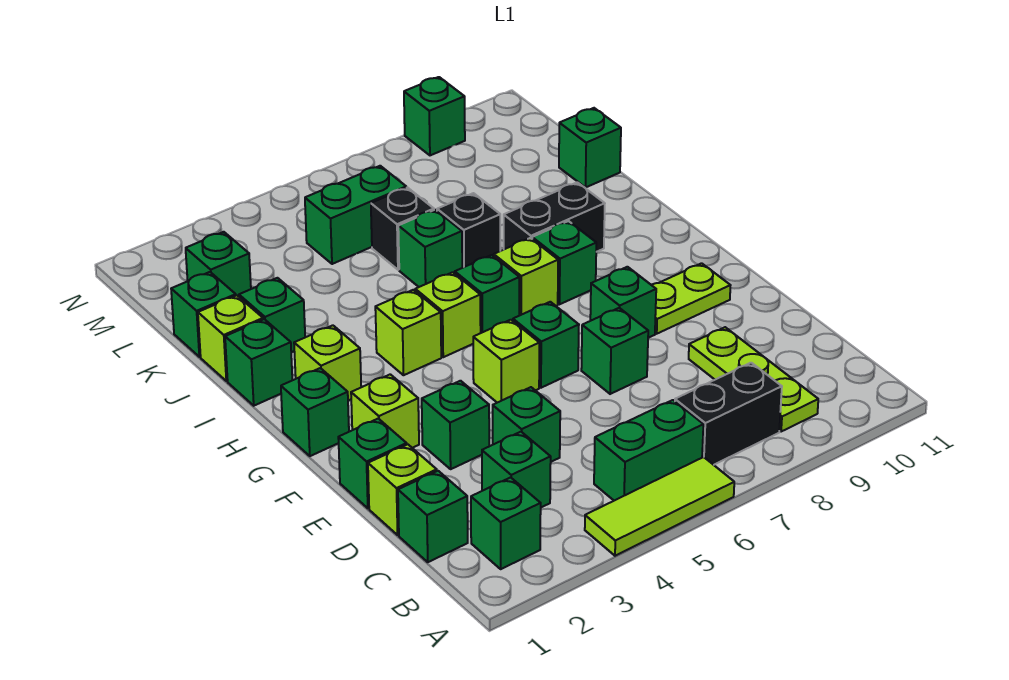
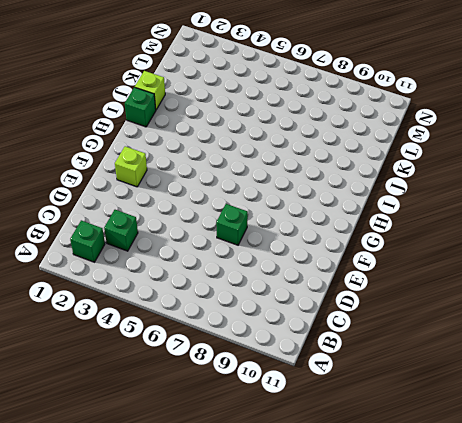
none -> lime tile A4:A6 level 1
none -> green brick B5:B6 level 1
none -> black brick B7:B8 level 1
none -> lime plate B9:D9 level 1

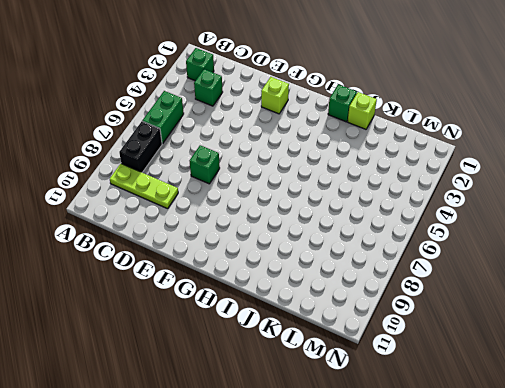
none -> lime tile A4:A6 level 1
none -> green brick C1 level 1
none -> lime brick D1 level 1
none -> green brick D4 level 1

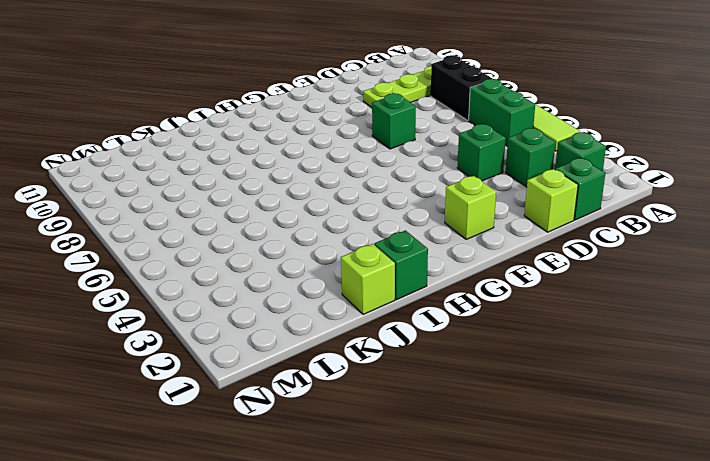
none -> green brick E1 level 1
none -> green brick E3 level 1
none -> lime brick F5 level 1
none -> green brick F6 level 1

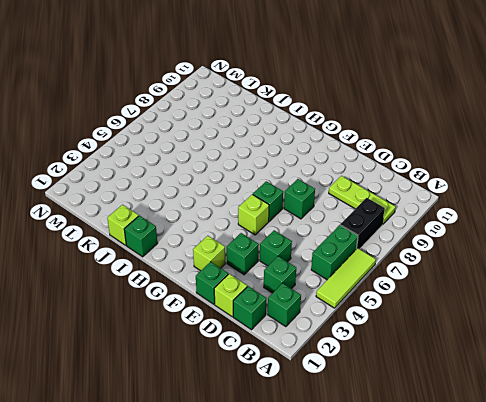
none -> green brick F8 level 1
none -> lime plate F9:F10 level 1
none -> green brick G1 level 1
none -> lime brick H2 level 1

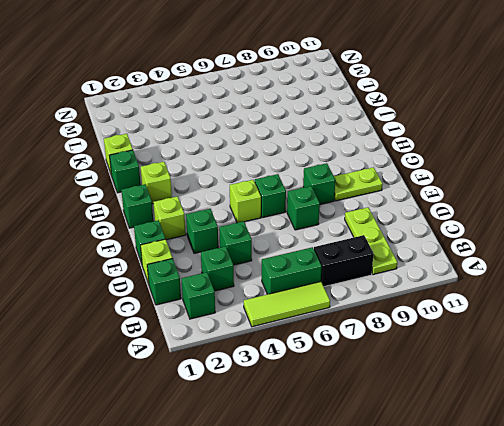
none -> lime brick H4 level 1
none -> lime brick H5 level 1
none -> green brick H6 level 1
none -> lime brick H7 level 1

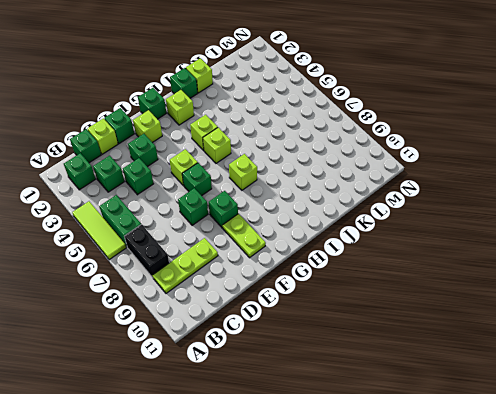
none -> green brick H6 level 1
none -> green brick H8 level 1
none -> black brick I8:I9 level 1
none -> green brick J2 level 1

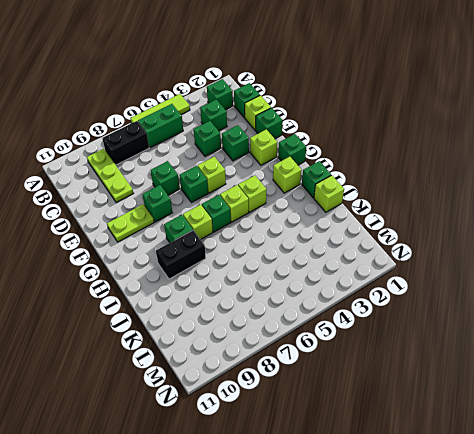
none -> green brick J2 level 1
none -> green brick J6 level 1
none -> black brick J7 level 1
none -> green brick K1 level 1

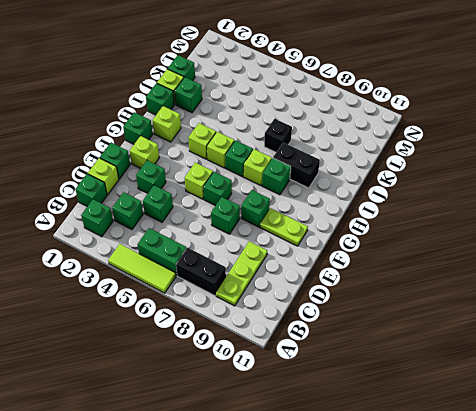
none -> green brick J6 level 1
none -> black brick K6 level 1
none -> green brick K11 level 1
none -> green brick L2 level 1

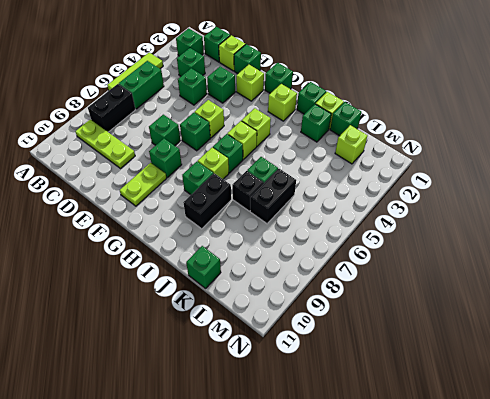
black brick K6:K7 level 1 -> black brick K6 level 1
lime brick L2 level 1 -> green brick L2 level 1
none -> green brick L5:L6 level 1
none -> green brick N9 level 1

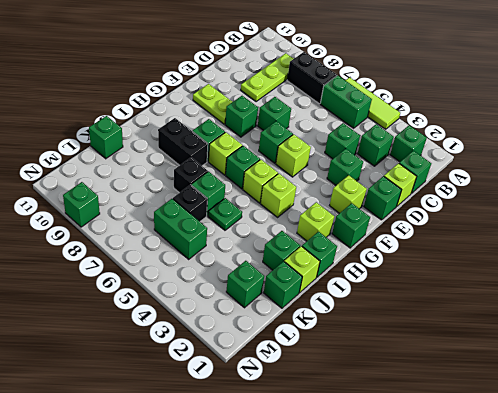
green plate J5 level 1 -> none

